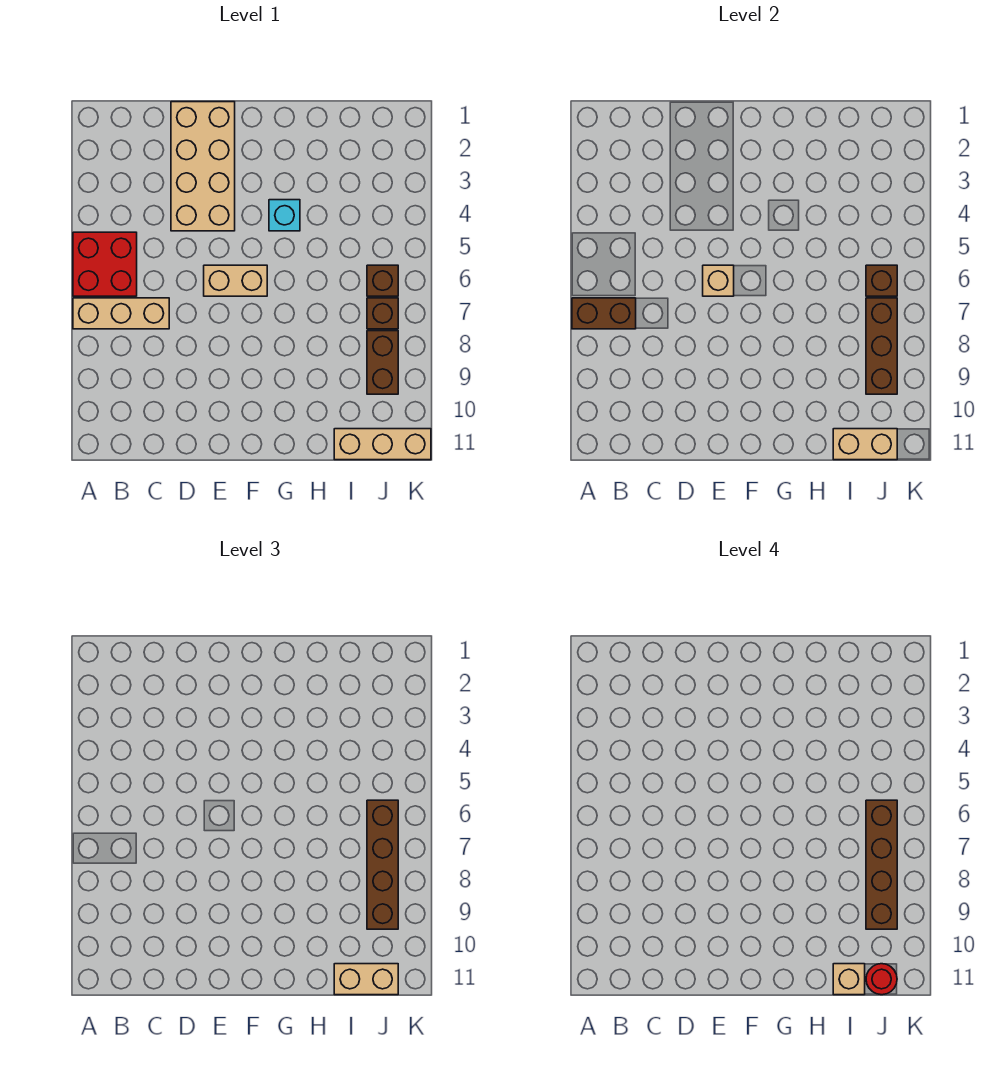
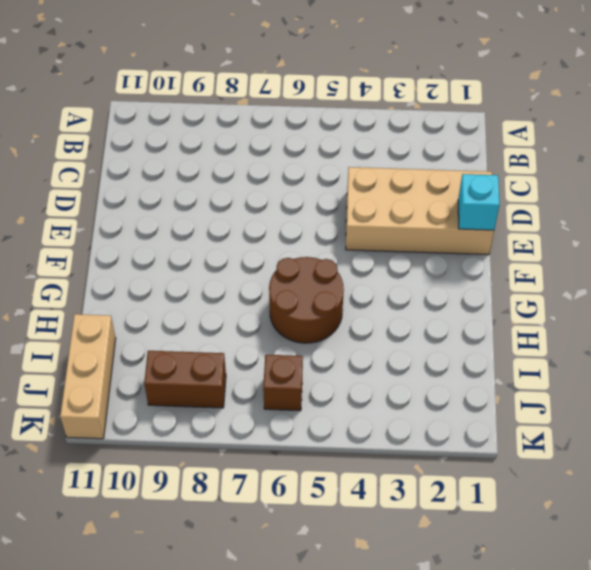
cyan brick E1 level 2 -> cyan brick G4 level 1
brown round brick G5:H6 level 1 -> none
none -> red brick A5:B6 level 1
none -> tan brick A7:C7 level 1
none -> tan brick E6:F6 level 1

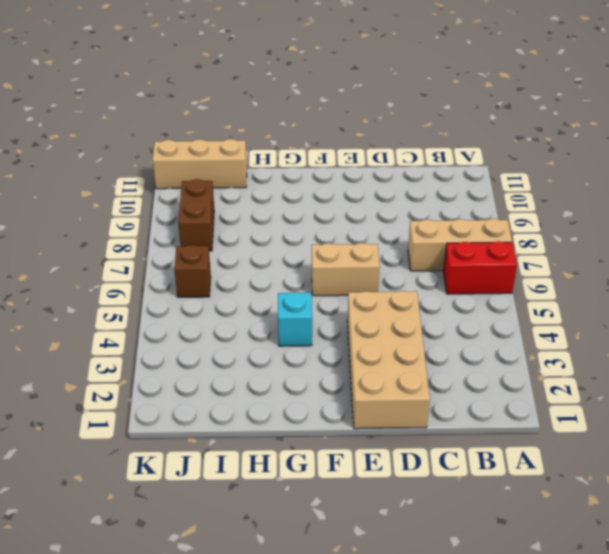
red brick A6:B6 level 1 -> red brick A5:B6 level 1
none -> brown brick J7 level 1
none -> brown brick A7:B7 level 2
none -> tan brick E6 level 2

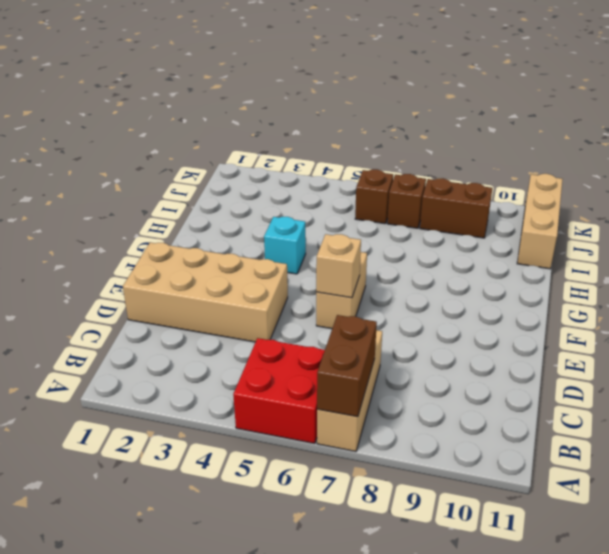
none -> tan brick I11:J11 level 2
none -> brown brick J6 level 2
none -> brown brick J7:J9 level 2

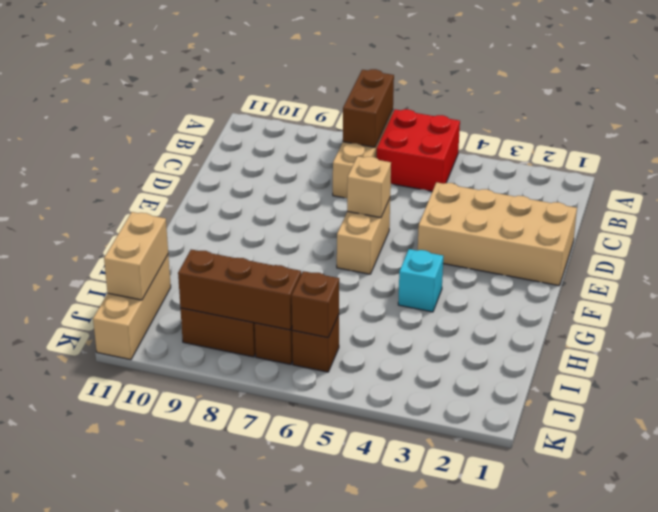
none -> tan brick I11:J11 level 3
none -> brown brick J6:J9 level 3
none -> tan brick I11 level 4

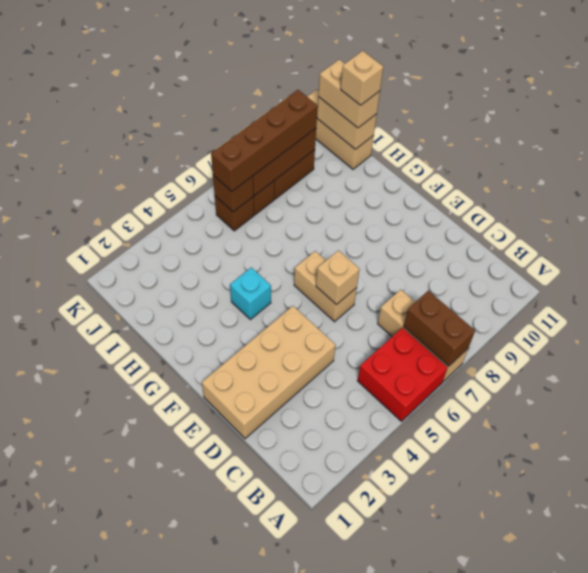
none -> brown brick J6:J9 level 4
none -> red round brick J11 level 4

